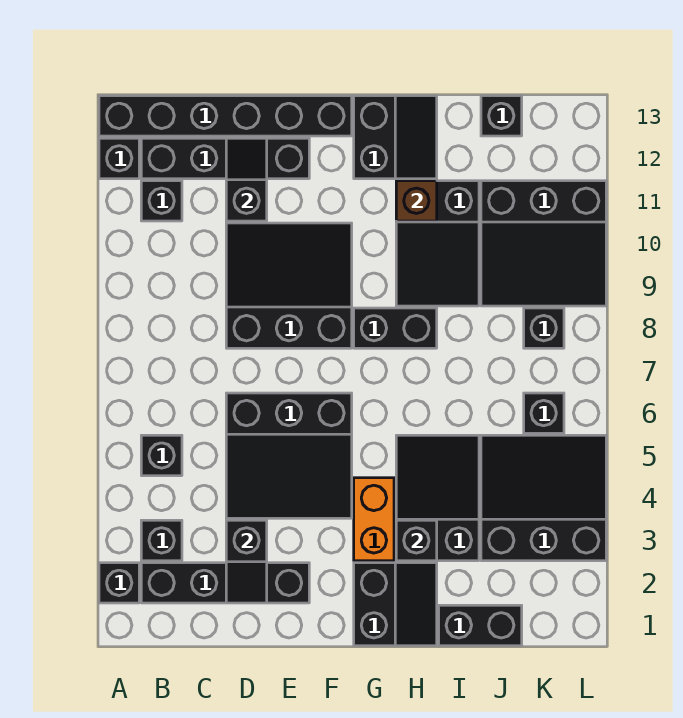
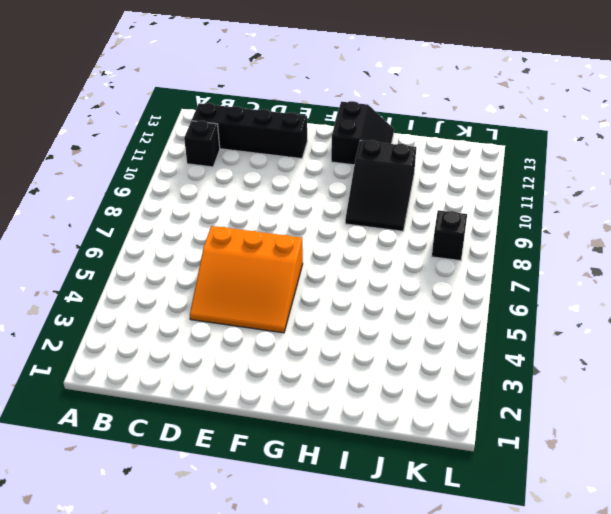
orange slope D4:F6 level 1 top 6 -> black slope D4:F6 level 1 top 6
none -> black brick A2 level 1
none -> black brick A12 level 1
none -> black brick A13:F13 level 1

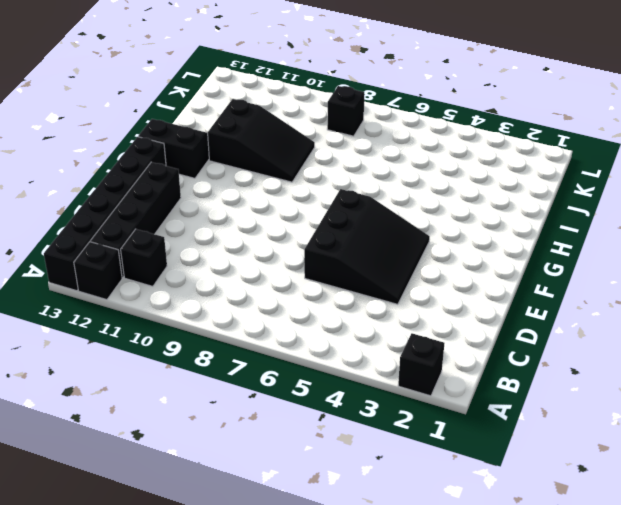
none -> black brick B2:E2 level 1
none -> black brick B3 level 1
none -> black brick B5 level 1

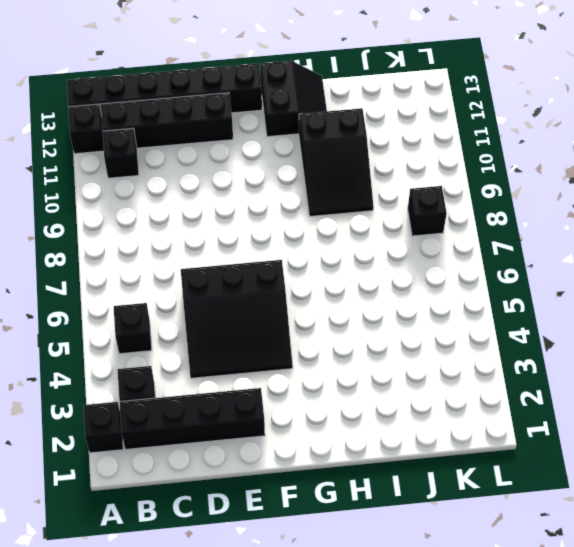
none -> black slope D8:F10 level 1 top 8
none -> black slope G1:H2 level 1 top G
none -> orange brick G3:G4 level 1

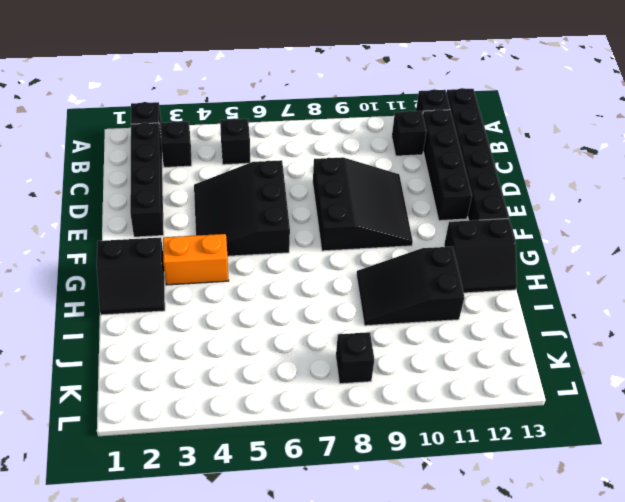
none -> black brick G8:H8 level 1
none -> black slope H3:I5 level 1 top 3
none -> black brick I1:J1 level 1

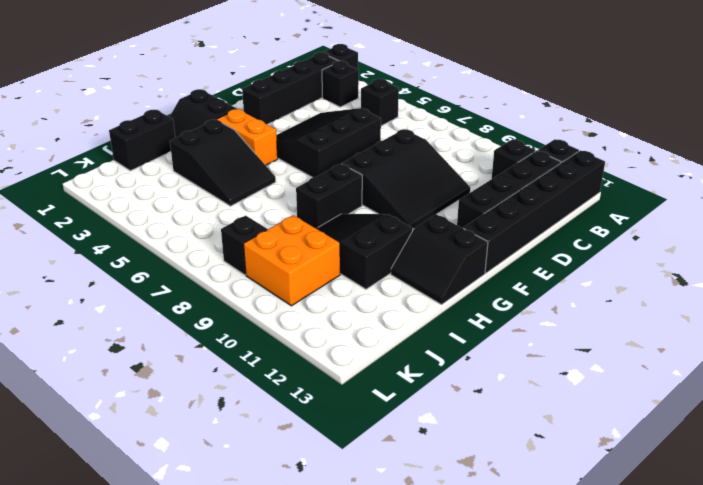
orange brick J9:K10 level 1 -> black slope J9:L11 level 1 top 11
none -> black slope J3:L5 level 1 top 3
none -> black brick J13 level 1
none -> black brick K6 level 1

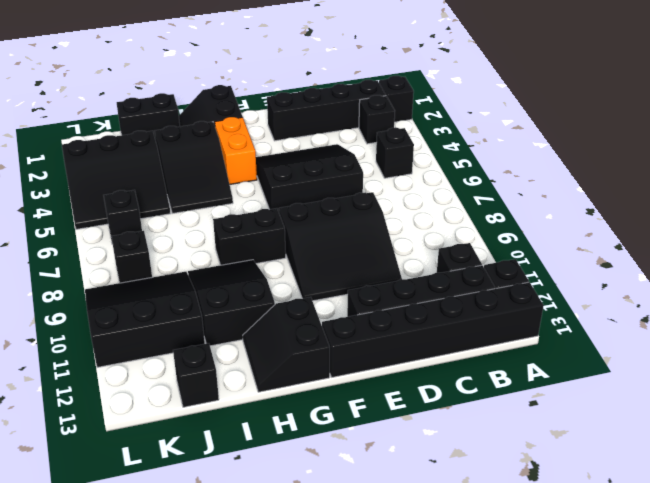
none -> black slope D2:D3 level 2 top 3
none -> black slope D11:D12 level 2 top 11
none -> black brick H3 level 2

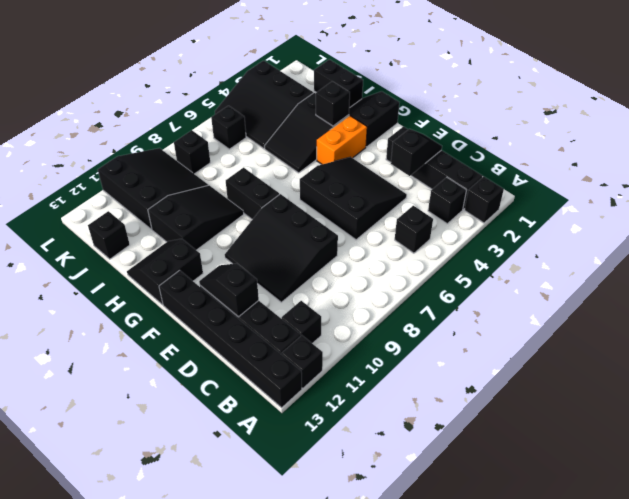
black slope D12:E12 level 2 top D -> black slope D11:D12 level 2 top 11
none -> brown brick H11 level 2

